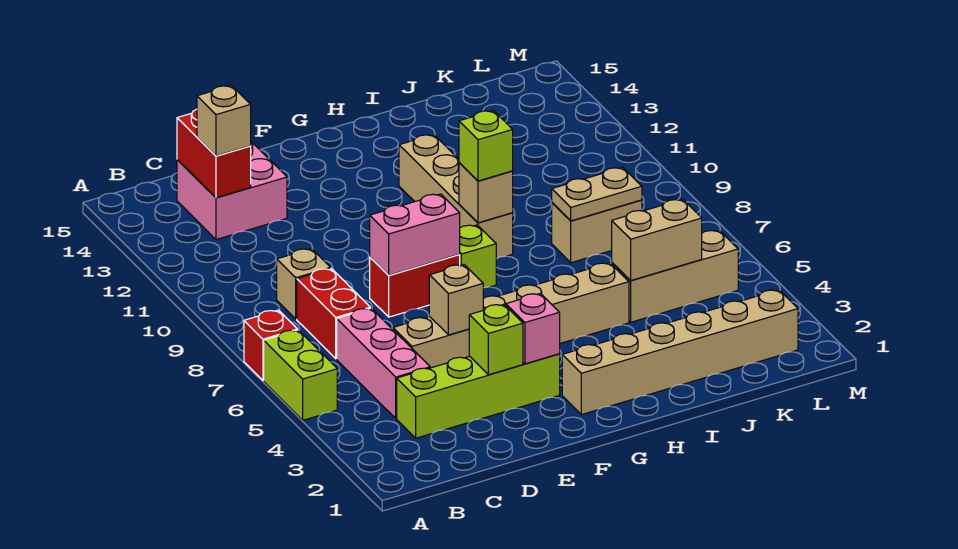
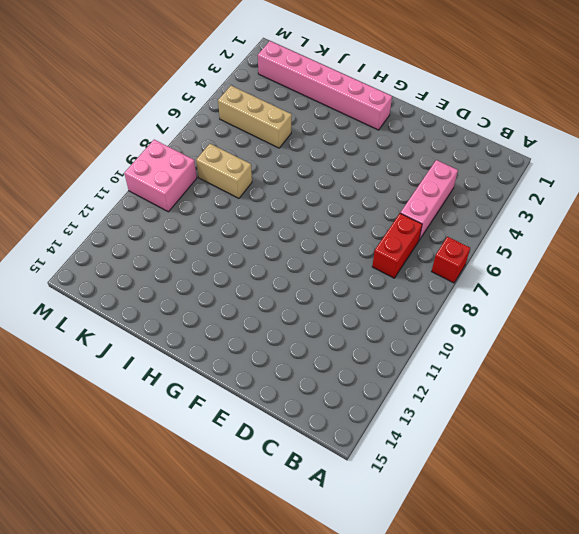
pink brick G2:L2 level 1 -> tan brick G2:L2 level 1
pink brick L9:M10 level 1 -> pink brick C13:D14 level 1
none -> lime brick A5:A6 level 1
none -> lime brick C3:F3 level 1
none -> tan brick C9 level 1

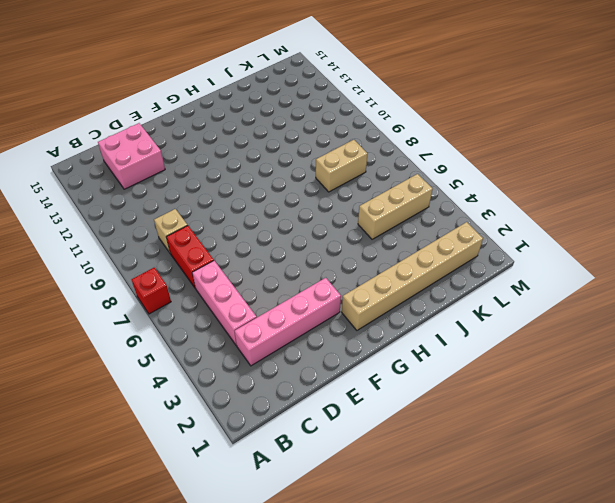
pink brick C3:F3 level 1 -> lime brick C3:F3 level 1
none -> lime brick A5:A6 level 1
none -> tan brick D5:I5 level 1
none -> red brick E8:F8 level 1

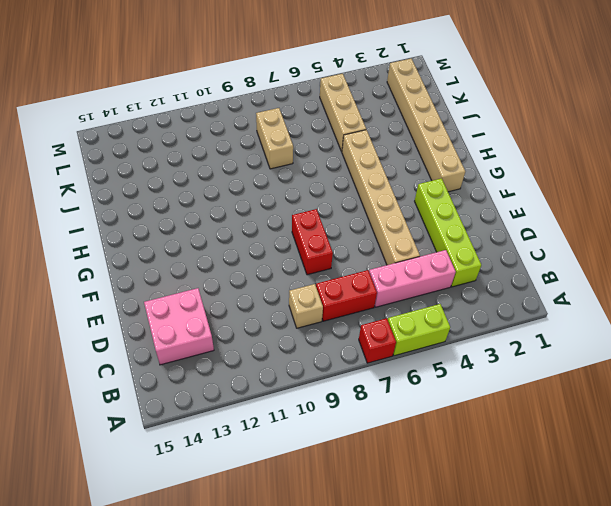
none -> lime brick G8 level 1
none -> tan brick H9:H12 level 1
none -> red brick C13:C14 level 2

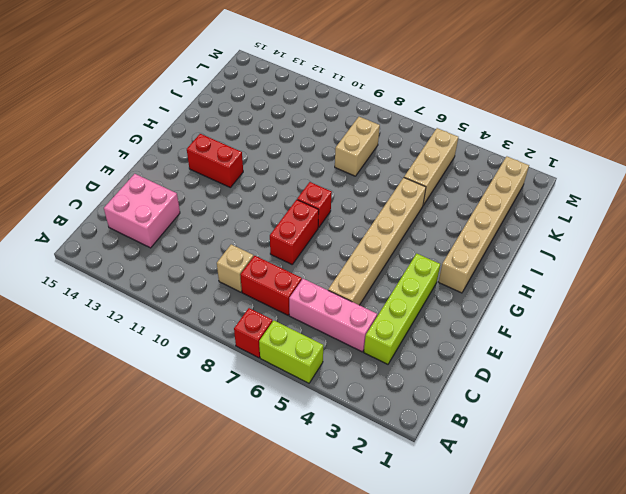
red brick G8 level 1 -> lime brick G8 level 1
red brick G12:G13 level 1 -> red brick C13:C14 level 2
none -> tan brick H9:H12 level 1
none -> lime brick E3 level 2
none -> tan brick E5 level 2

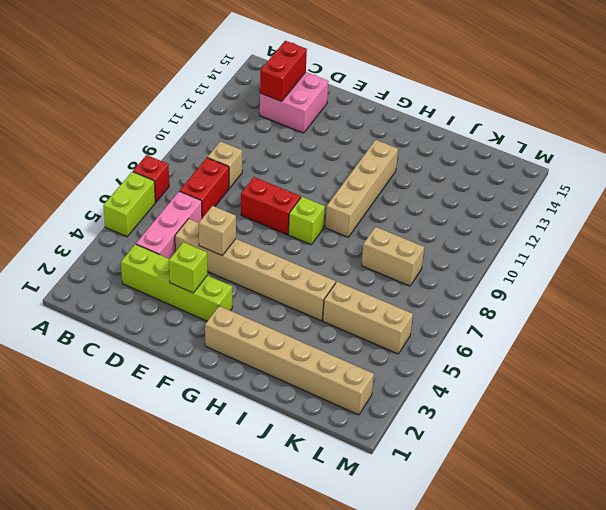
none -> pink brick E8:F8 level 2
none -> pink brick F3 level 2
none -> tan brick H9 level 2

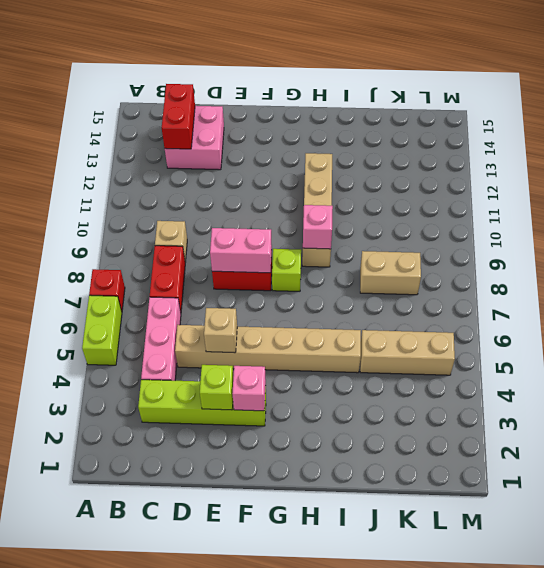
pink brick H9 level 2 -> tan brick H9 level 2
none -> tan brick G2:L2 level 1
none -> tan brick J5:K5 level 2
none -> tan plate J8:K8 level 2

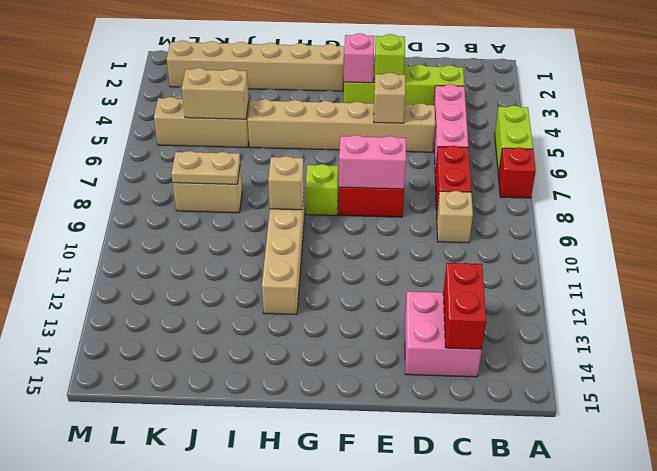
none -> tan brick C13 level 3
none -> lime brick H9 level 3

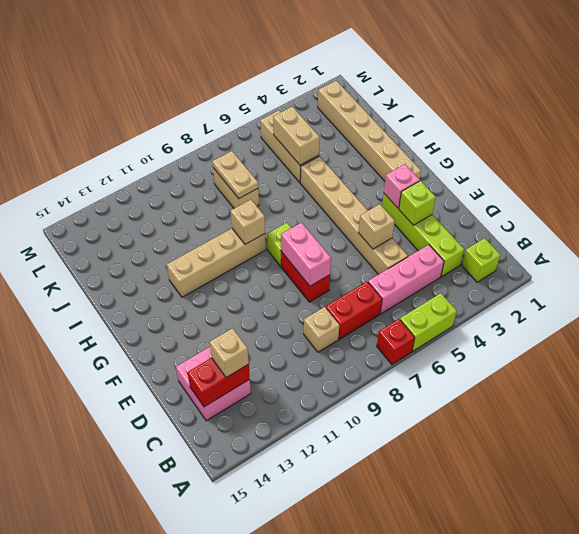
lime brick B2 level 1 -> lime brick H9 level 3

